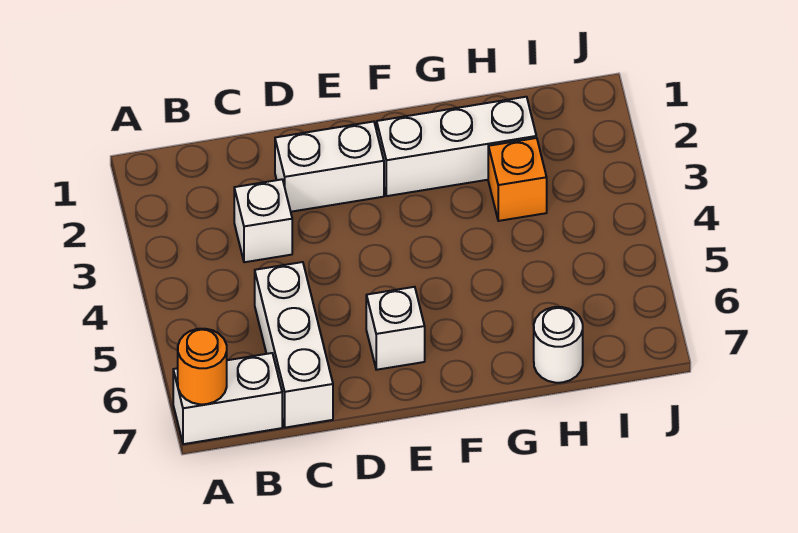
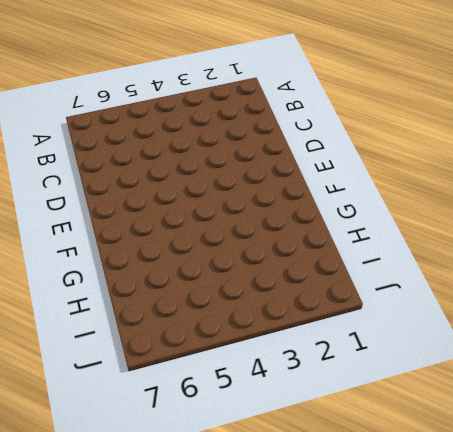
none -> white brick A7:B7 level 1
none -> white brick C3 level 1

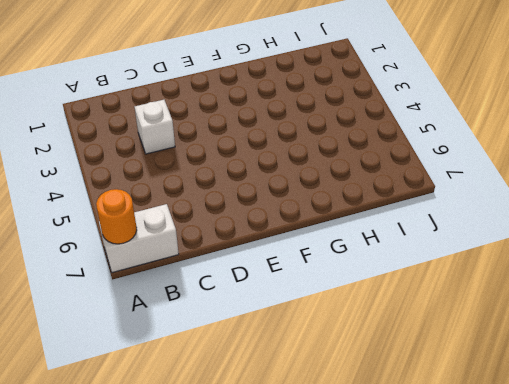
none -> white brick C5:C7 level 1
none -> white brick D2:E2 level 1

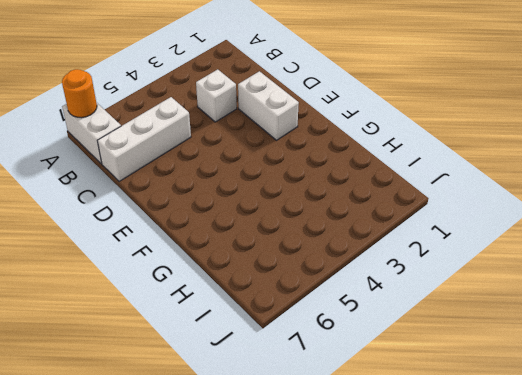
none -> white brick E6 level 1
none -> white brick F2:H2 level 1

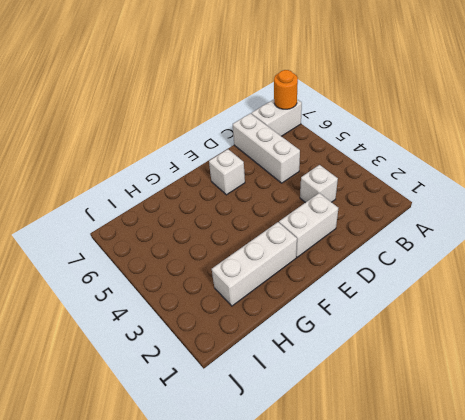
none -> orange brick H3 level 1
none -> white round brick H7 level 1

